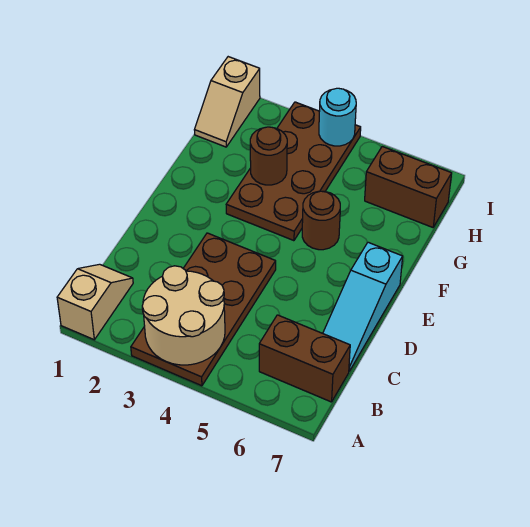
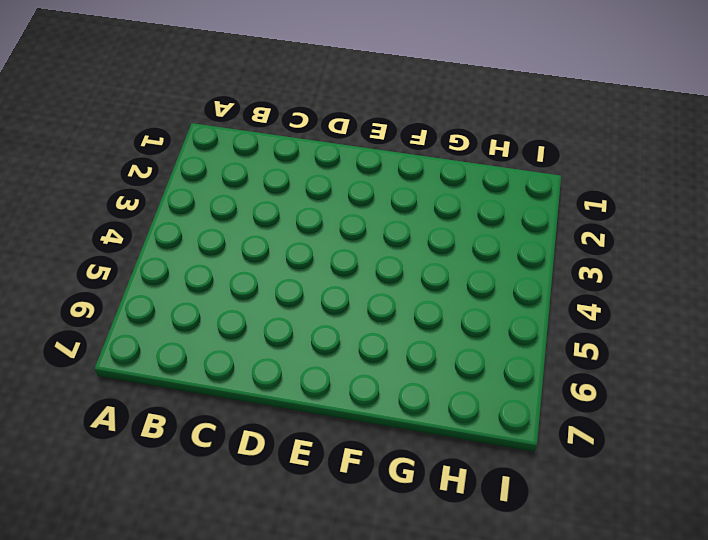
none -> tan slope A1:B1 level 1 top A
none -> brown plate A3:D4 level 1

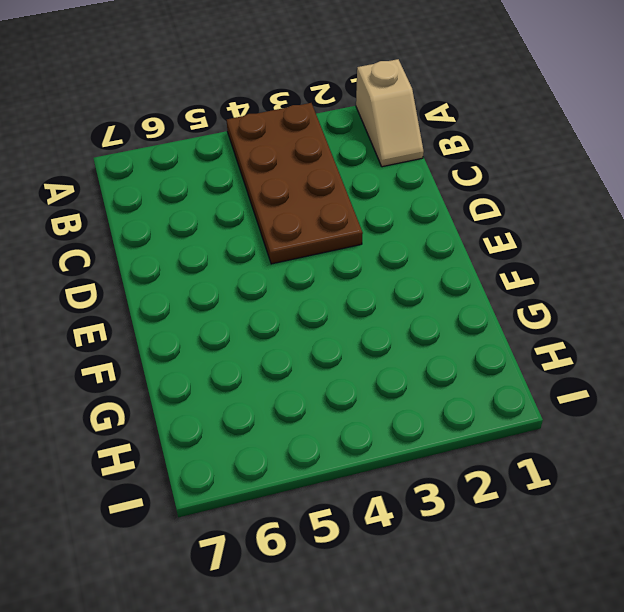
none -> brown brick B6:B7 level 1
none -> cyan slope C7:E7 level 1 top E

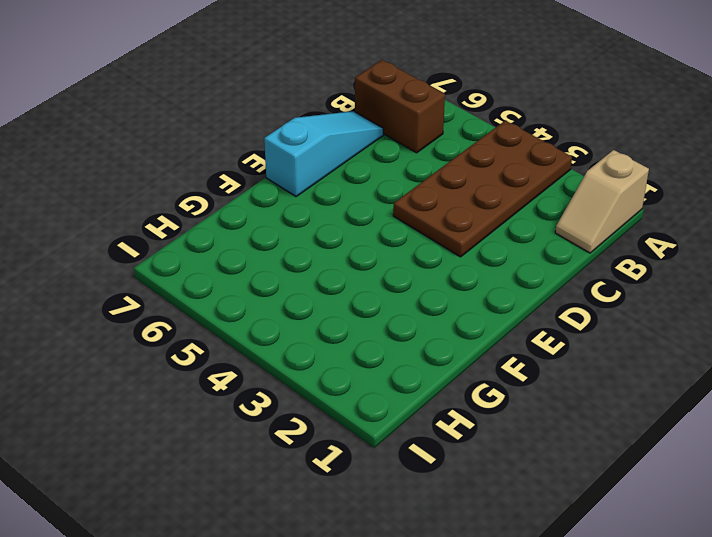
none -> brown plate F3:I4 level 1
none -> brown round brick F5 level 1

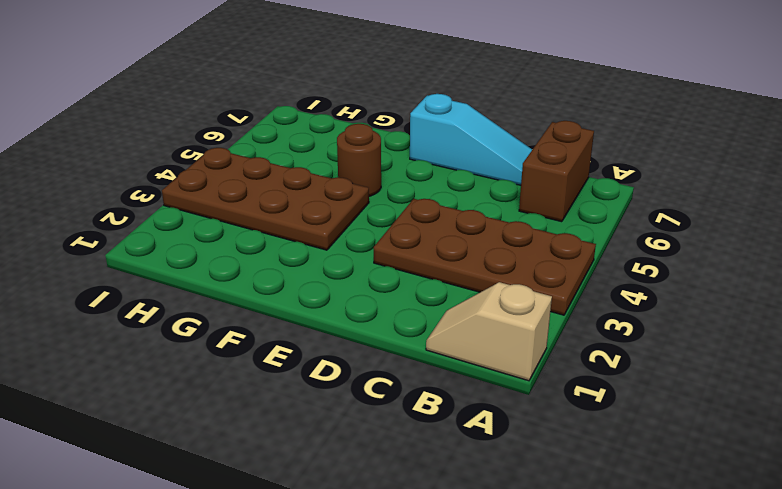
none -> tan slope H1:I1 level 1 top I
none -> brown brick H6:H7 level 1

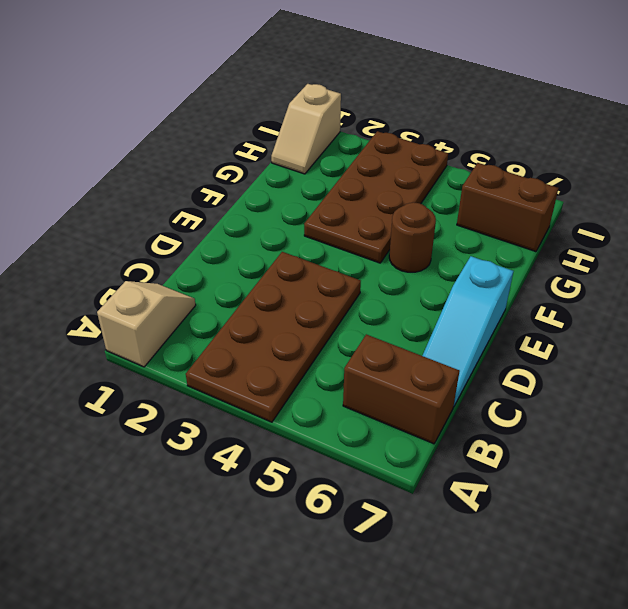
none -> tan round brick A3:B4 level 2
none -> brown round brick G3 level 2

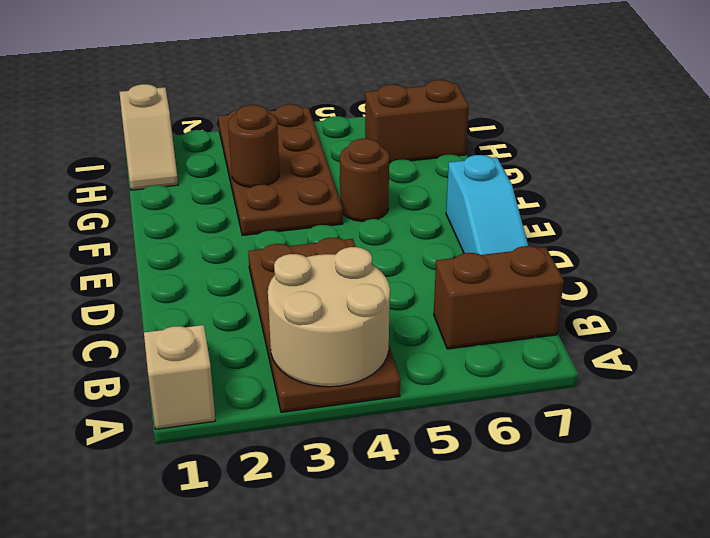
none -> cyan round brick I4 level 2

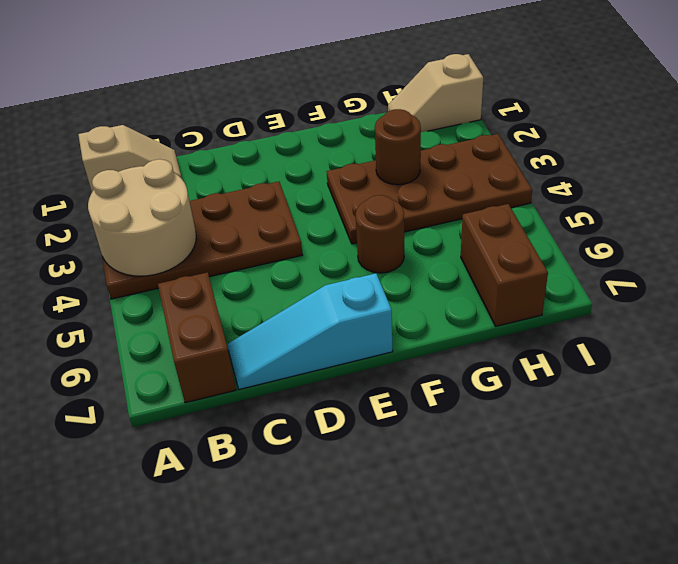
none -> cyan round brick I4 level 2

